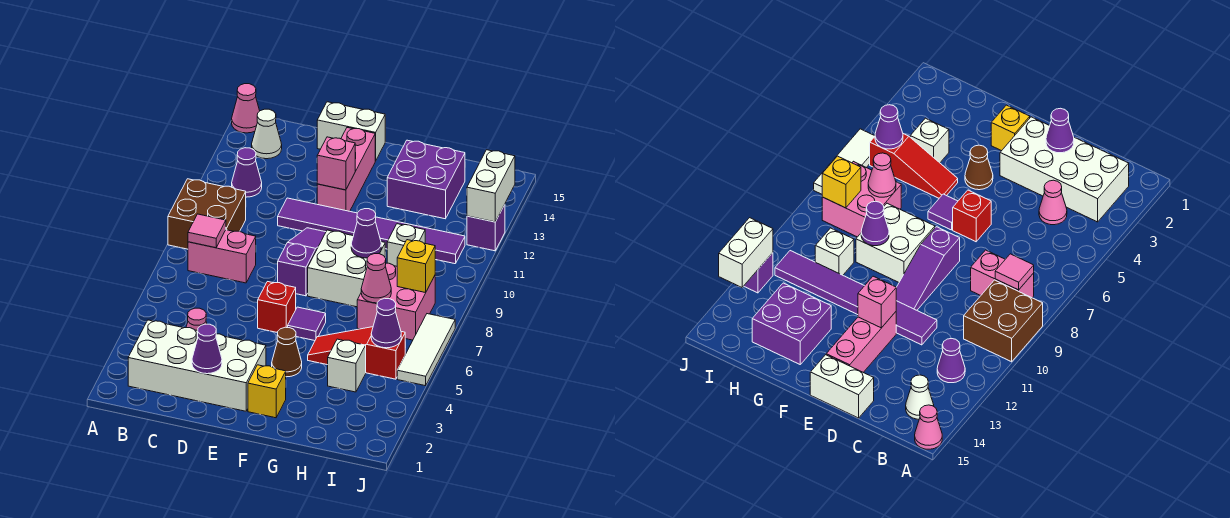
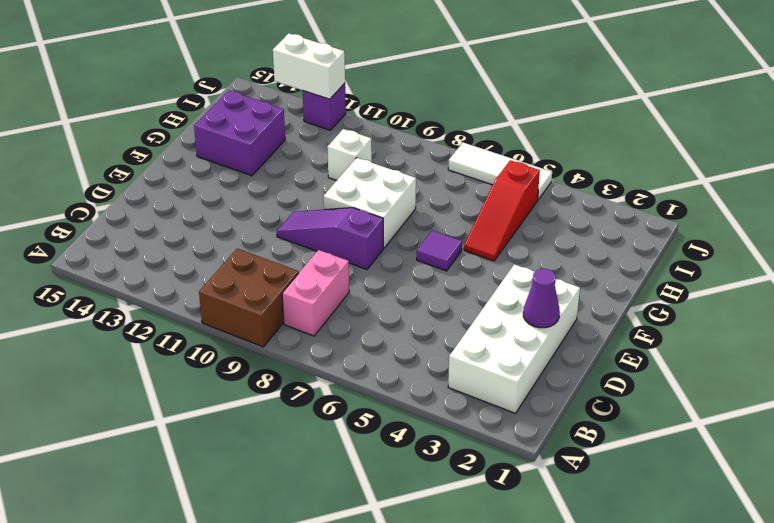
none -> pink cone A15 level 1
none -> purple cone B12 level 1
none -> white cone B14 level 1
none -> pink cone C4 level 1

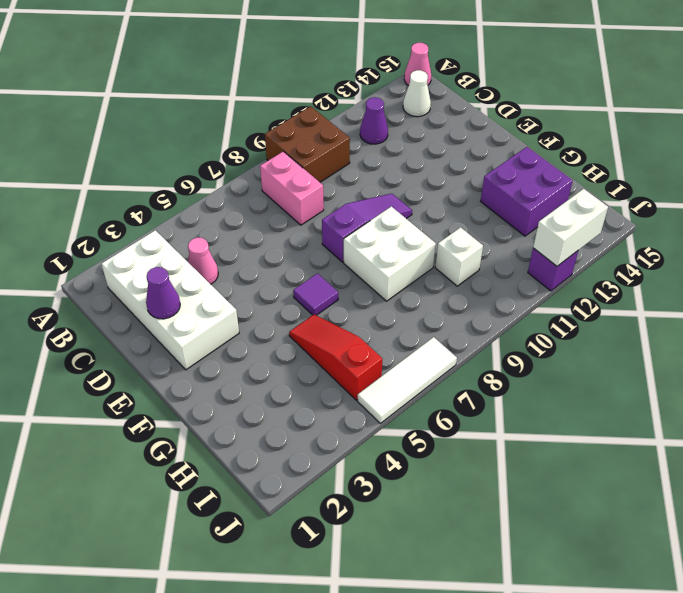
none -> purple tile D11:I11 level 1
none -> white brick D15:E15 level 1
none -> red brick E6 level 1
none -> pink brick E12:E14 level 1

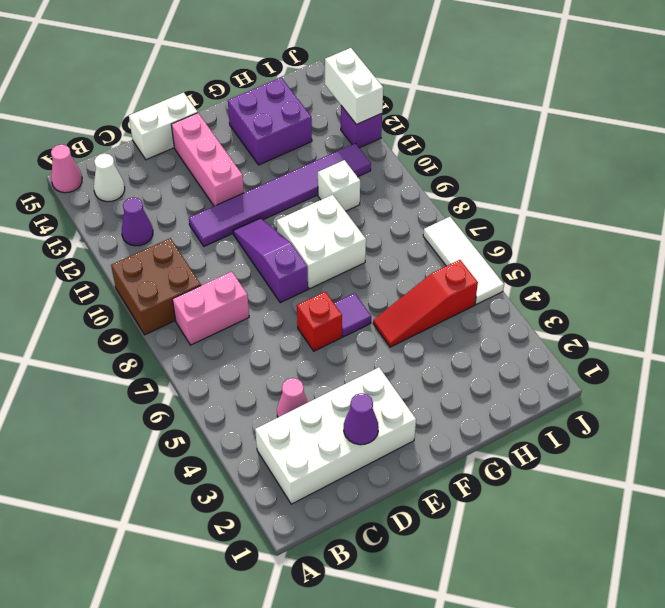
none -> yellow brick F2 level 1
none -> brown cone F4 level 1
none -> white brick H4 level 1
none -> pink brick H7:I8 level 1

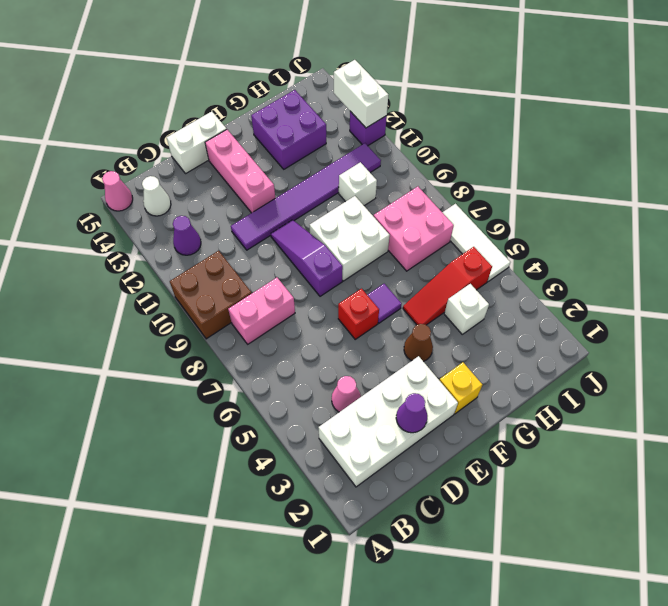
none -> pink tile B8 level 2
none -> pink brick E12 level 2
none -> purple cone G9 level 2
none -> pink cone H7 level 2

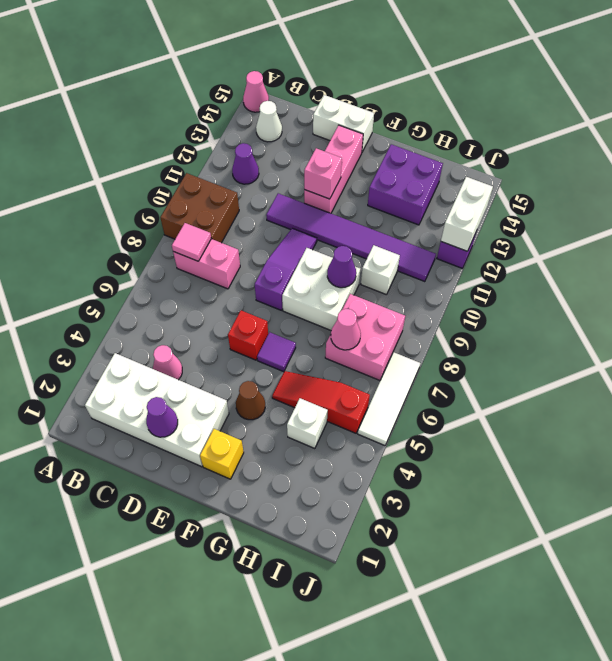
none -> purple cone I5 level 2
none -> yellow brick I8 level 2

